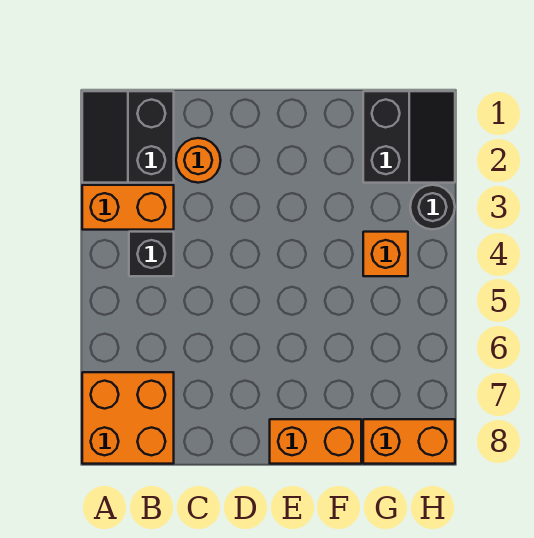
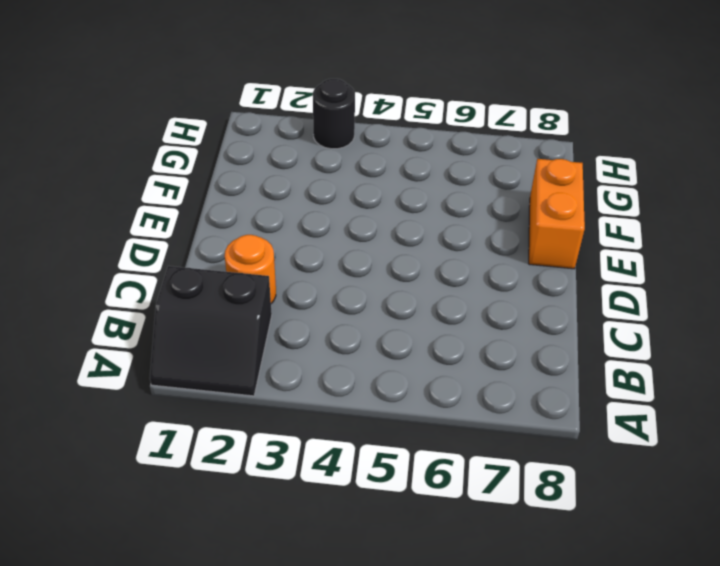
none -> orange brick A3:B3 level 1
none -> orange brick A7:B8 level 1

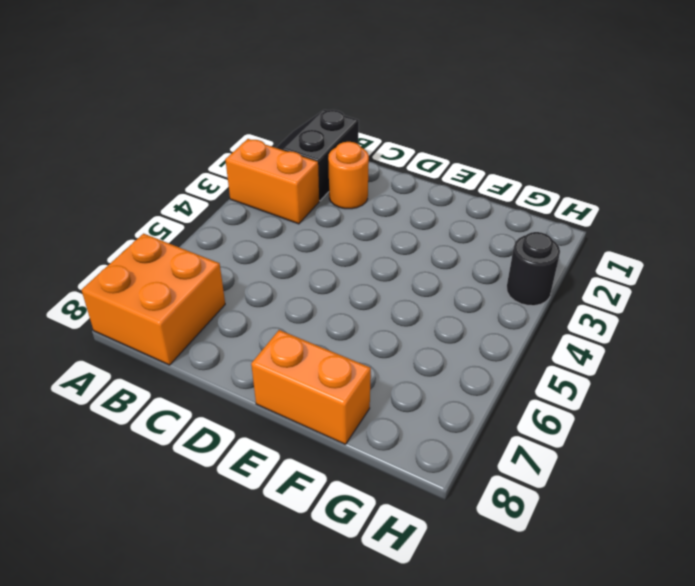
none -> black brick B4 level 1
none -> black slope G1:H2 level 1 top G

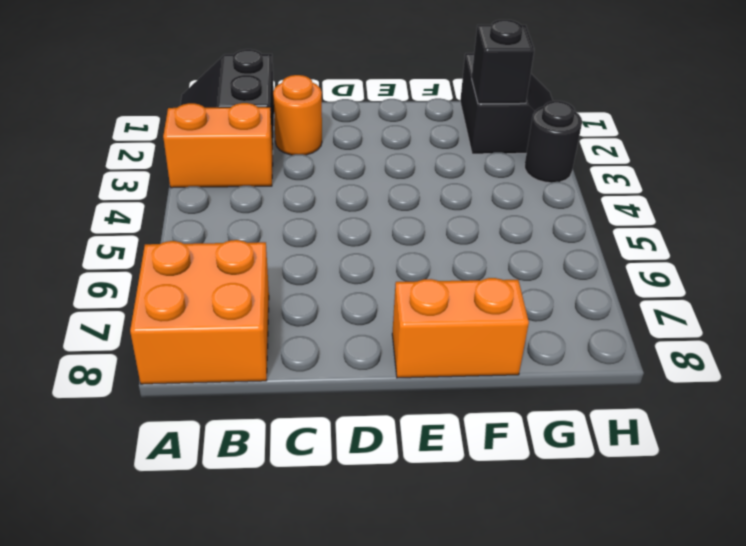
black brick G2 level 2 -> black brick B4 level 1
none -> orange brick G4 level 1
none -> orange brick G8:H8 level 1

